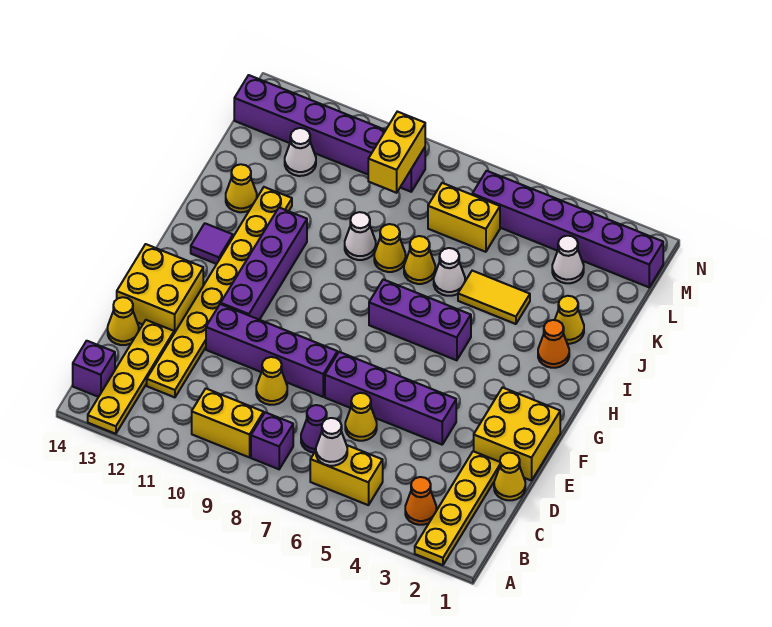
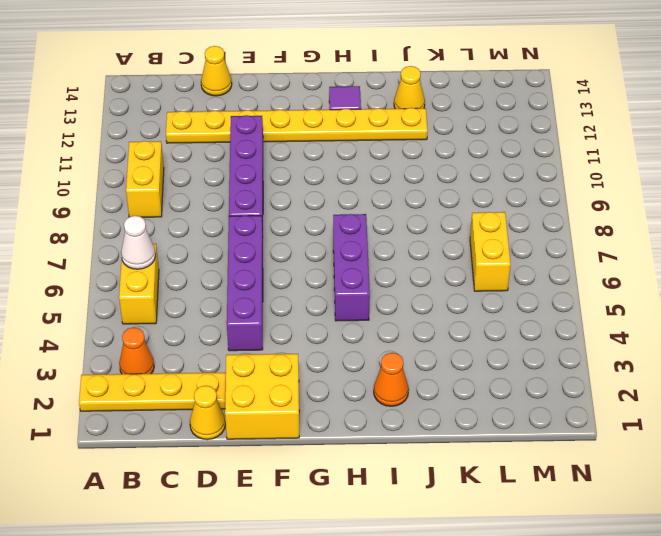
none -> yellow plate A13:D13 level 1
none -> purple brick B8 level 1
none -> purple brick B14 level 1
none -> purple cone C7 level 1

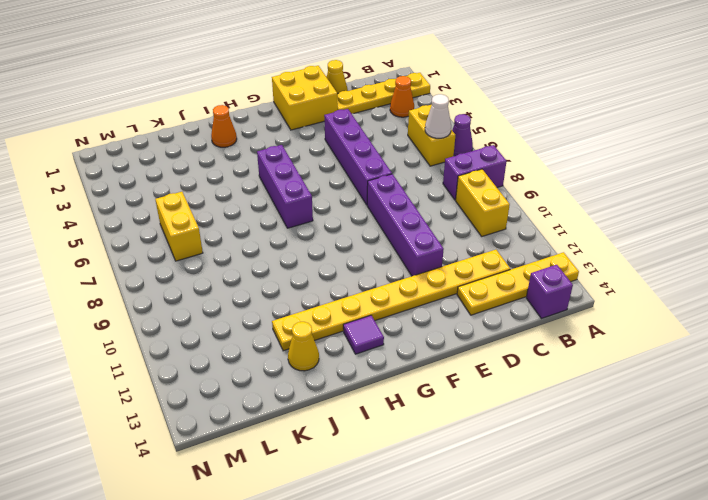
purple cone A6 level 1 -> purple cone C7 level 1
purple brick A8:B8 level 1 -> purple brick B8 level 1
none -> yellow cone D6 level 1
none -> yellow cone D9 level 1
none -> yellow cone D14 level 1
none -> yellow brick E13:F14 level 1

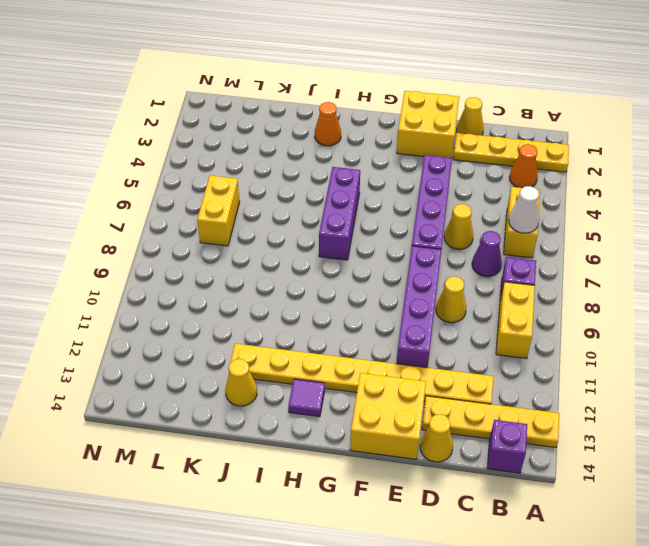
none -> purple brick F11:I11 level 1
none -> yellow cone J2 level 1
none -> yellow tile J4:J5 level 1
none -> white cone J6 level 1

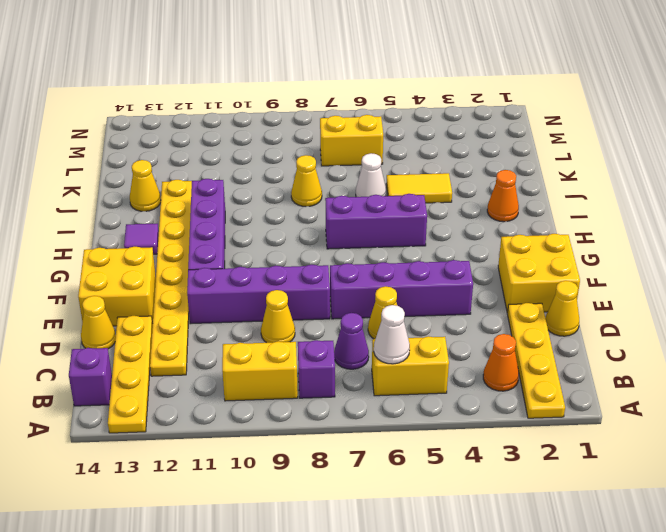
none -> yellow cone J2 level 1
none -> yellow cone J7 level 1
none -> white cone J9 level 1
none -> white cone L3 level 1

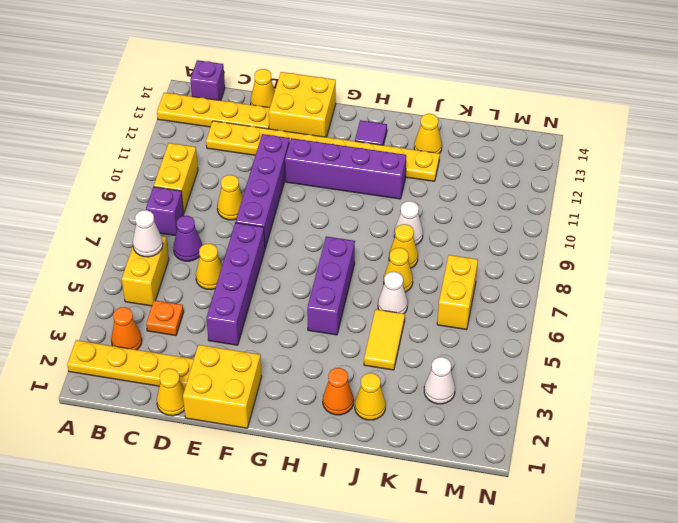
orange plate C4 level 1 -> none
none -> white cone L12 level 1
none -> purple brick M1:M6 level 1
none -> purple brick M9:M14 level 1
none -> yellow brick L9:M9 level 2

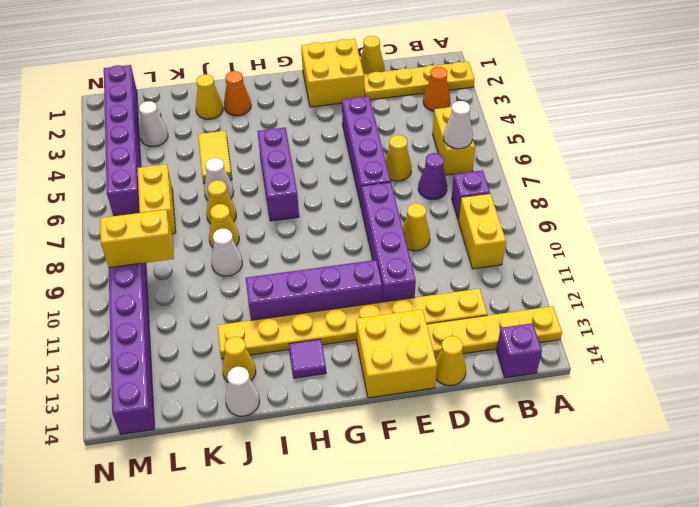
white cone J14 level 1 -> white cone L12 level 1

